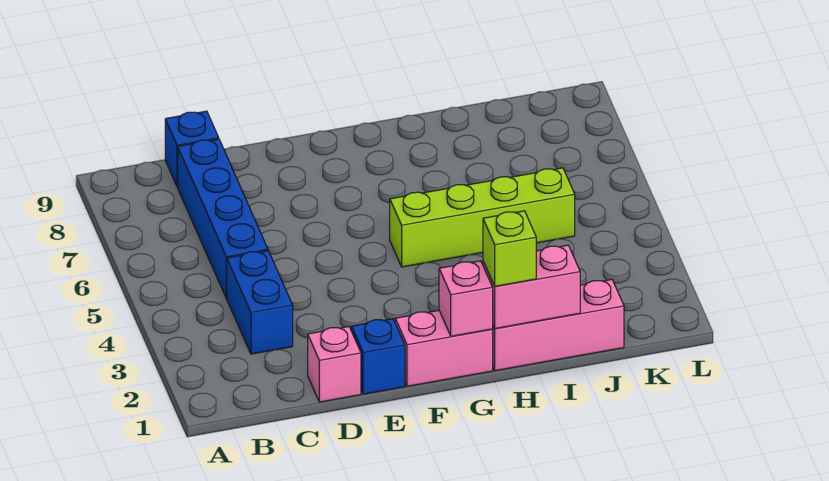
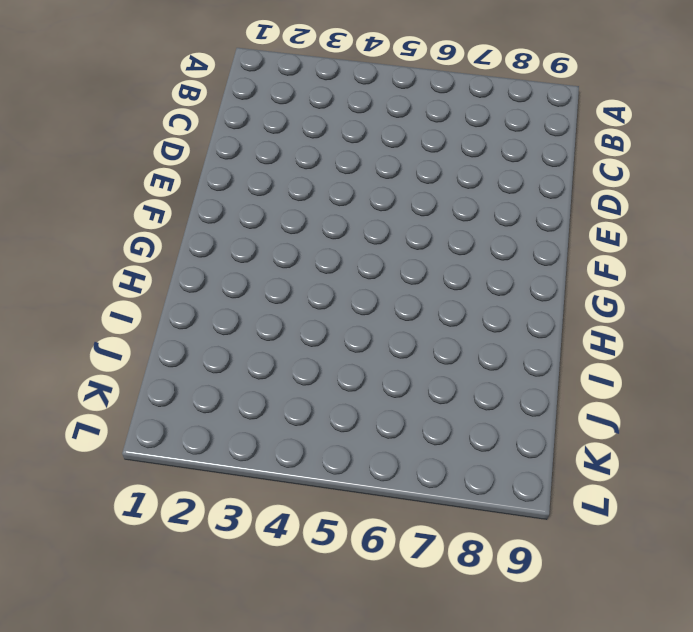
none -> blue brick C3:C4 level 1
none -> blue brick C5:C8 level 1

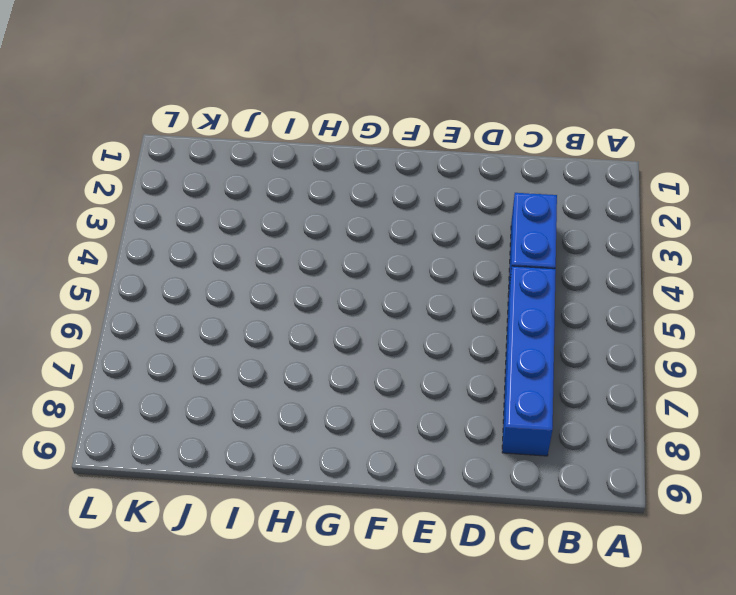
none -> blue brick C9 level 1
none -> pink brick D1 level 1

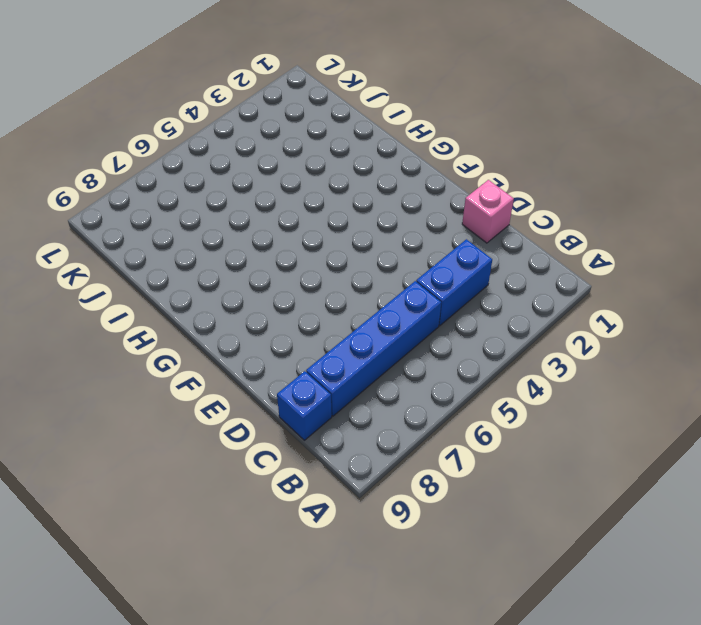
none -> blue brick E1 level 1
none -> pink brick F1:G1 level 1

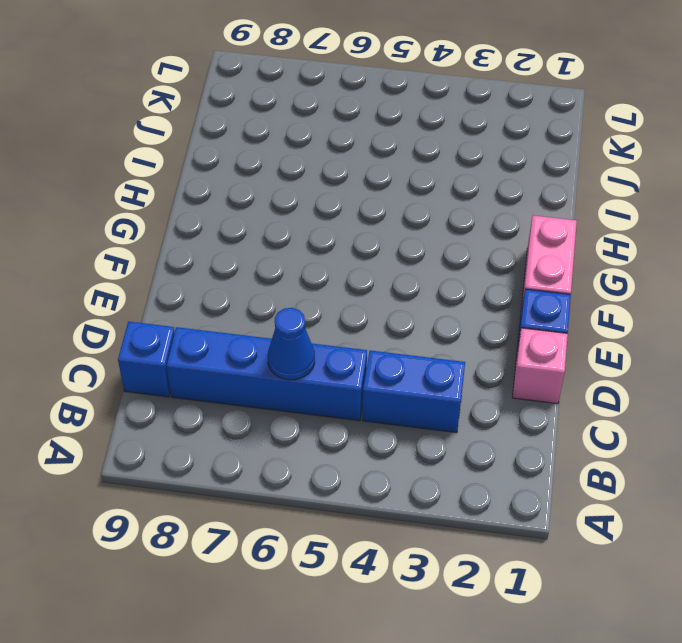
blue cone C6 level 2 -> none
none -> lime brick G5:J5 level 1
none -> pink brick H1:J1 level 1

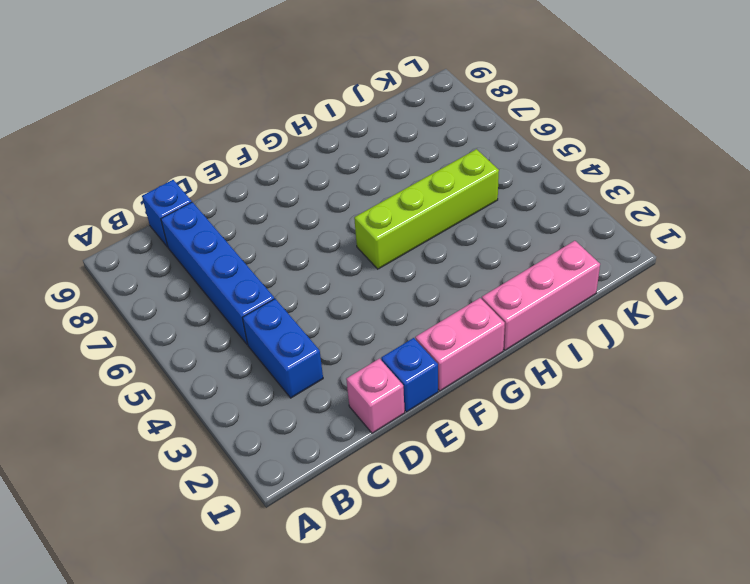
none -> pink brick G1 level 2
none -> pink brick H1:I1 level 2

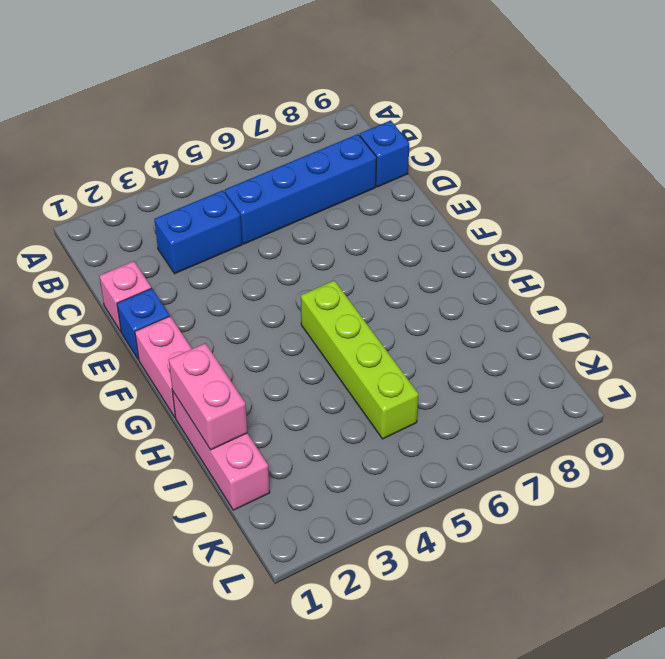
none -> pink brick G1 level 2
none -> lime brick H1 level 3

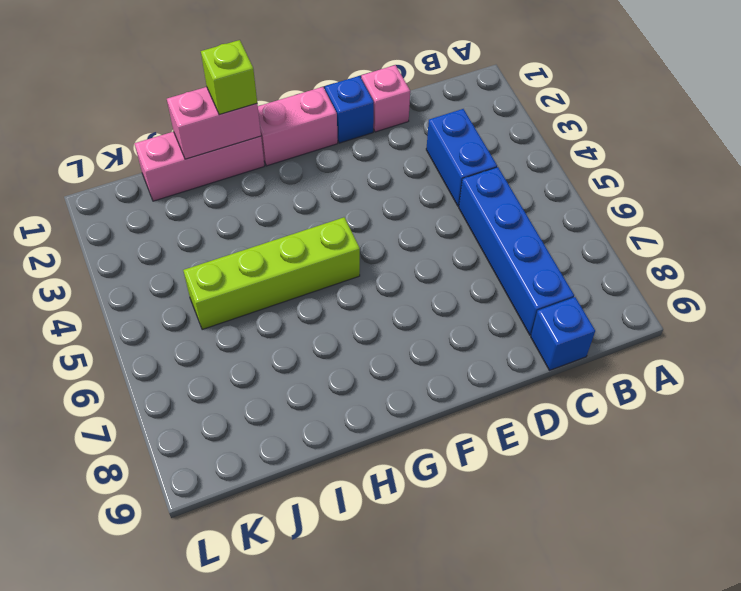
none -> pink brick G1 level 2

